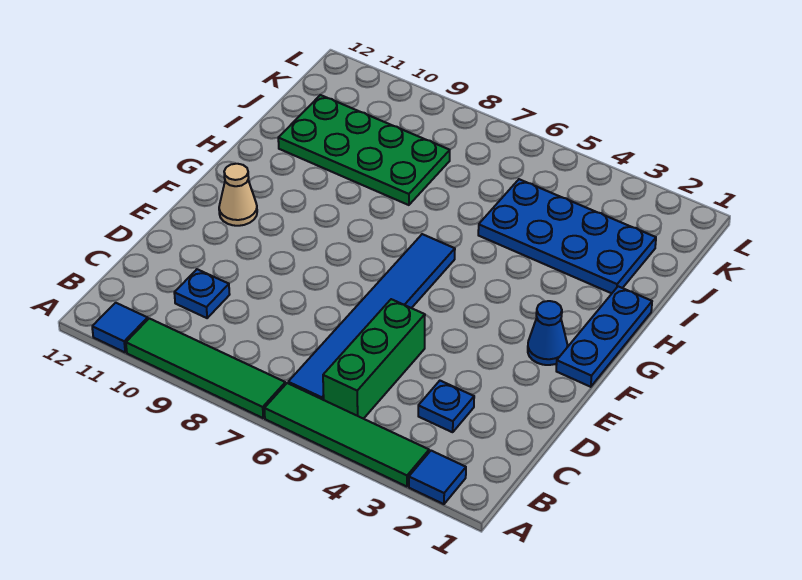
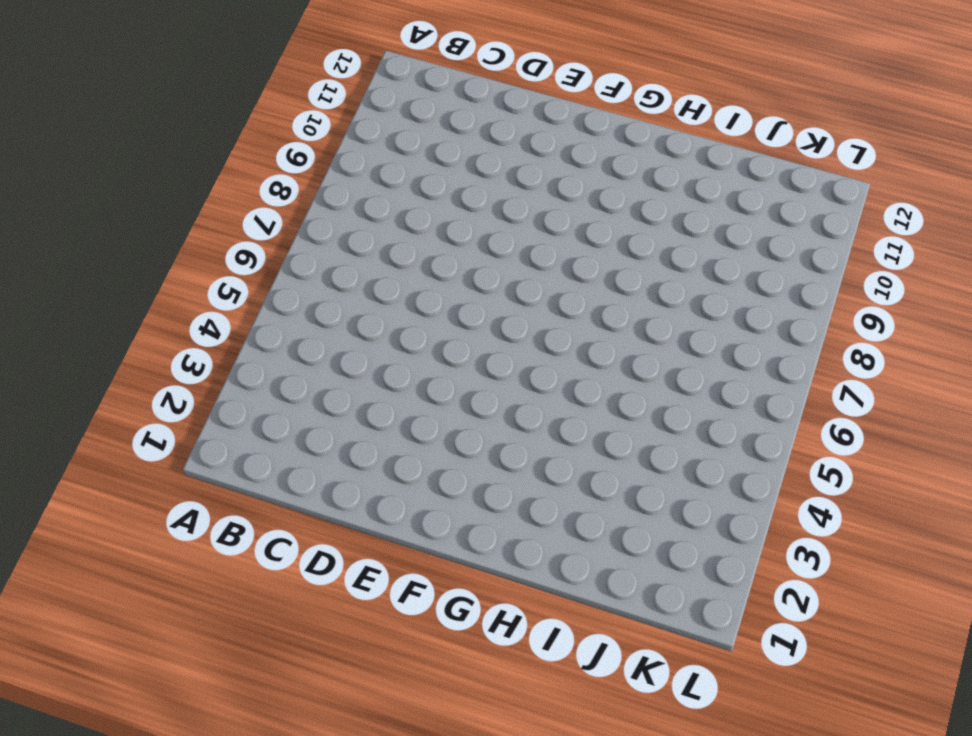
none -> blue tile A2 level 1
none -> green tile A3:A6 level 1
none -> green tile A7:A10 level 1

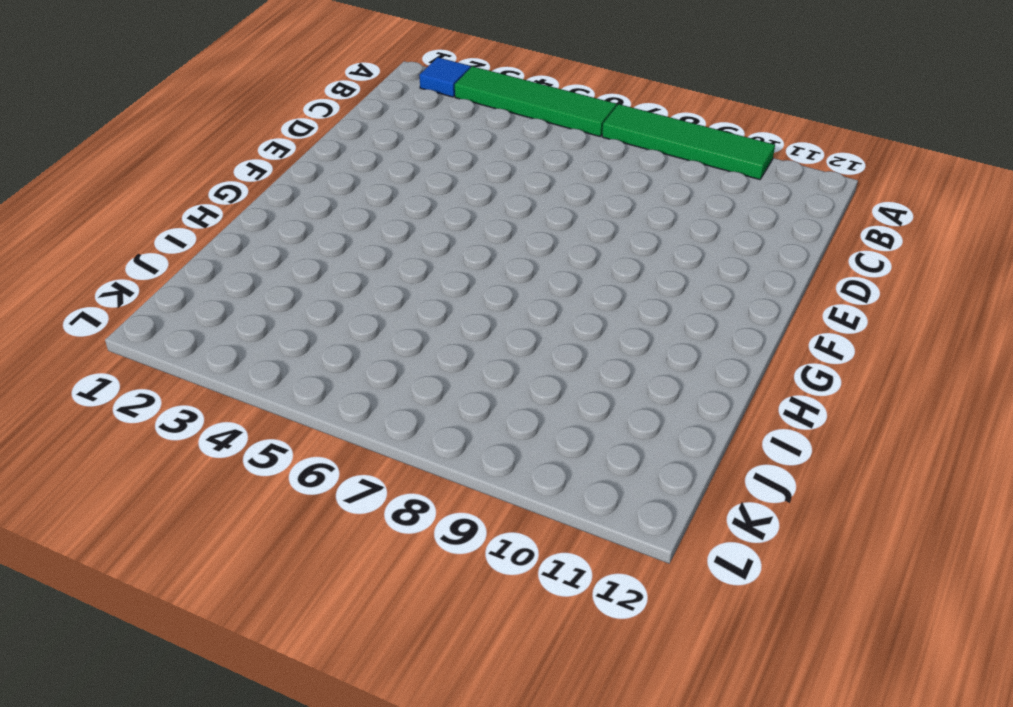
none -> blue tile A11 level 1
none -> green brick B5:D5 level 1
none -> blue tile B6:G6 level 1

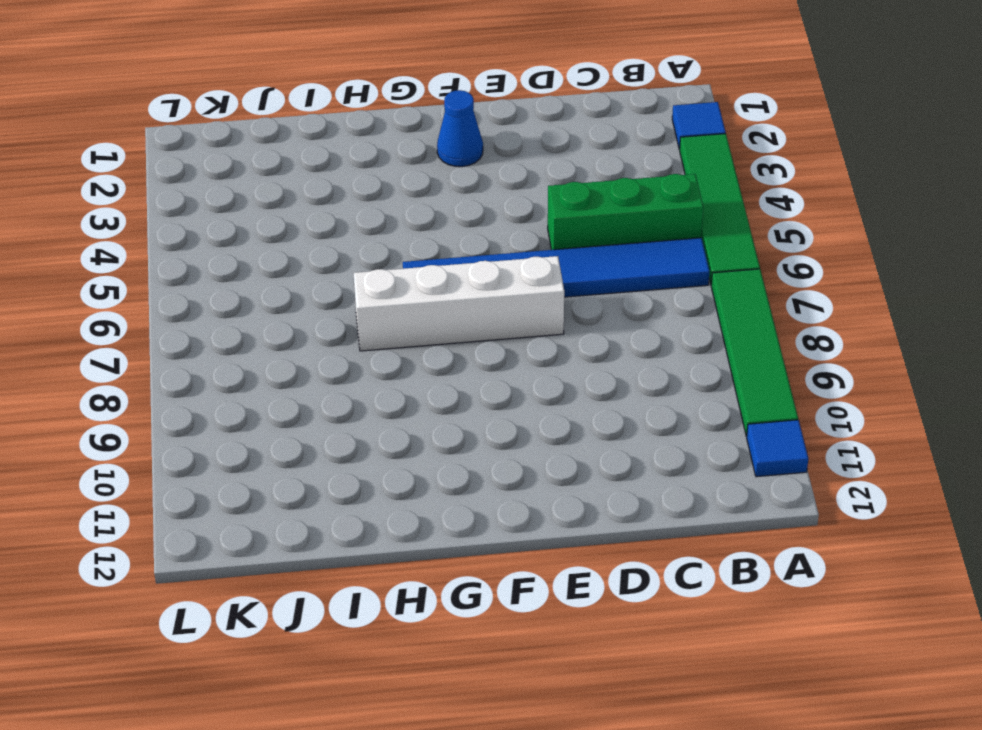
white brick E7:H7 level 1 -> none
none -> blue plate C3 level 1
none -> blue plate C10 level 1
none -> blue plate F1:H1 level 1

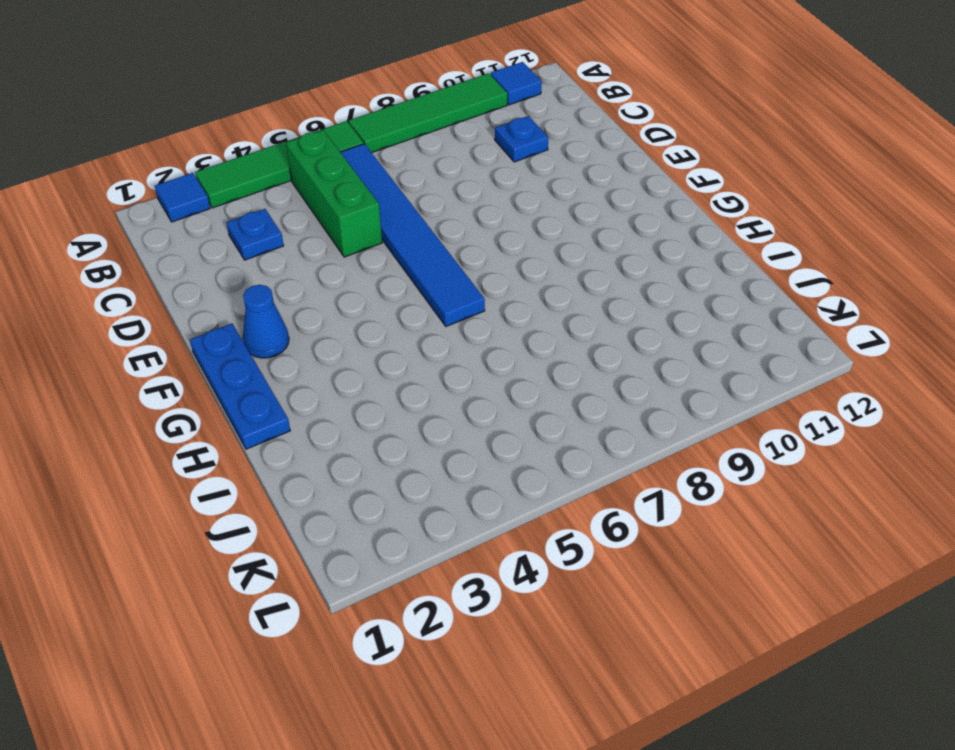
none -> tan cone F11 level 1
none -> blue plate I2:J5 level 1
none -> green plate I8:J11 level 1

